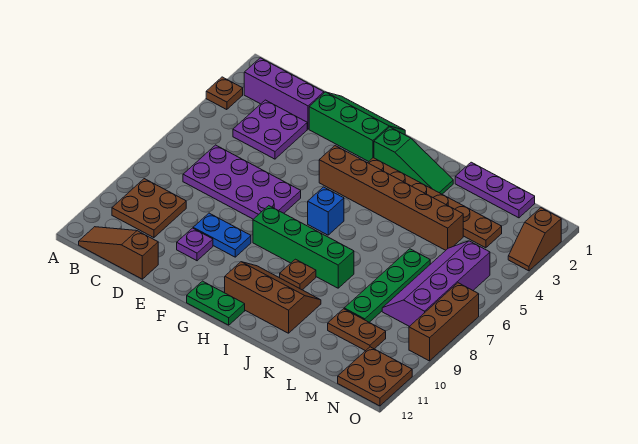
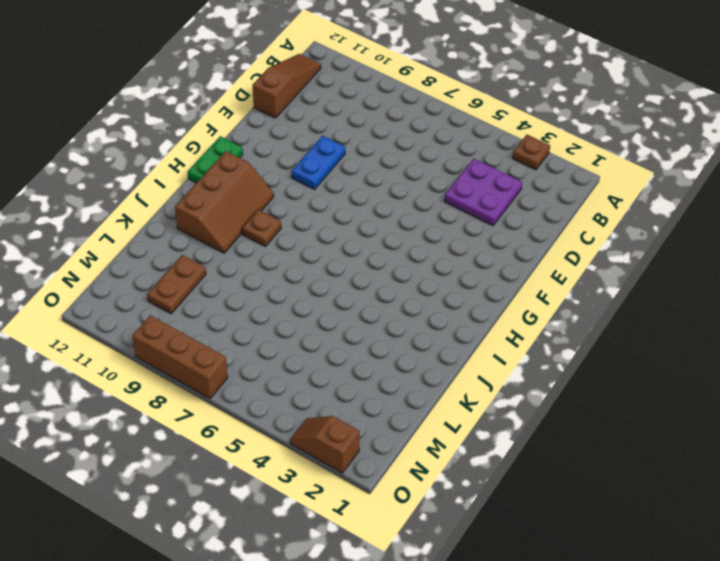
none -> purple brick B2:D2 level 1
none -> brown plate B9:C10 level 1
none -> purple plate C6:F7 level 1

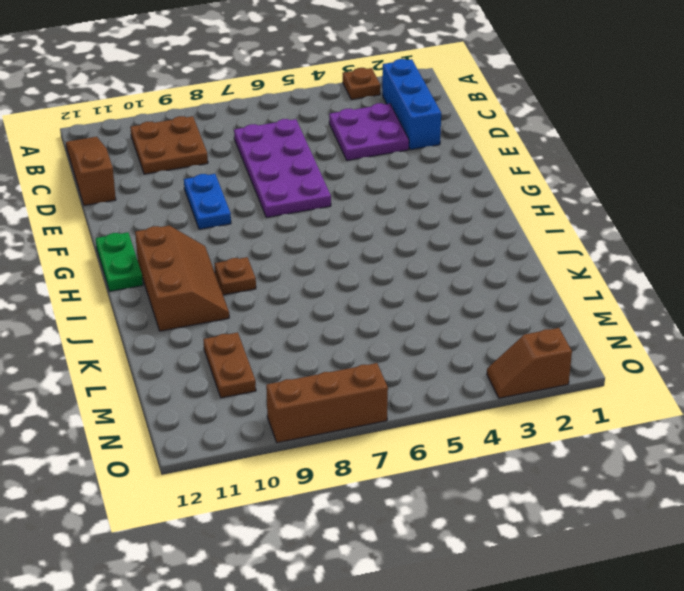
blue brick B2:D2 level 1 -> purple brick B2:D2 level 1
none -> green slope E1:G2 level 1 top 2
none -> purple plate E10 level 1
none -> brown brick G4:L4 level 1

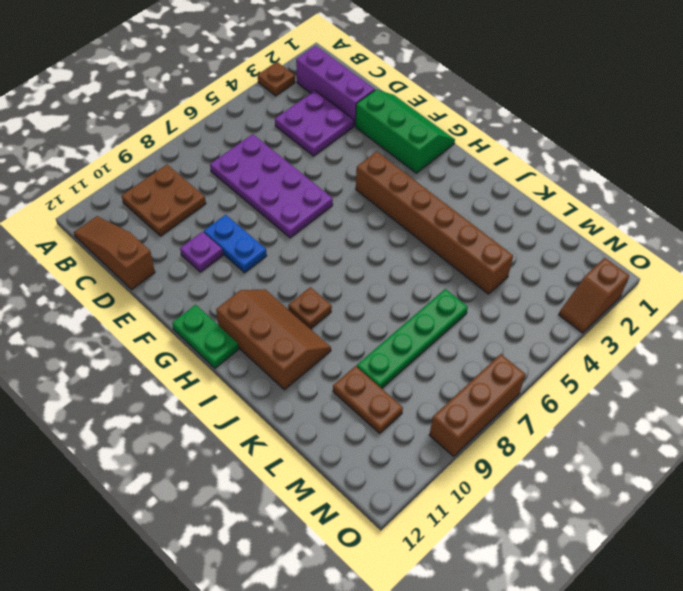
none -> green brick G8:J8 level 1
none -> green slope H2:J2 level 1 top H
none -> brown plate H3:M3 level 1

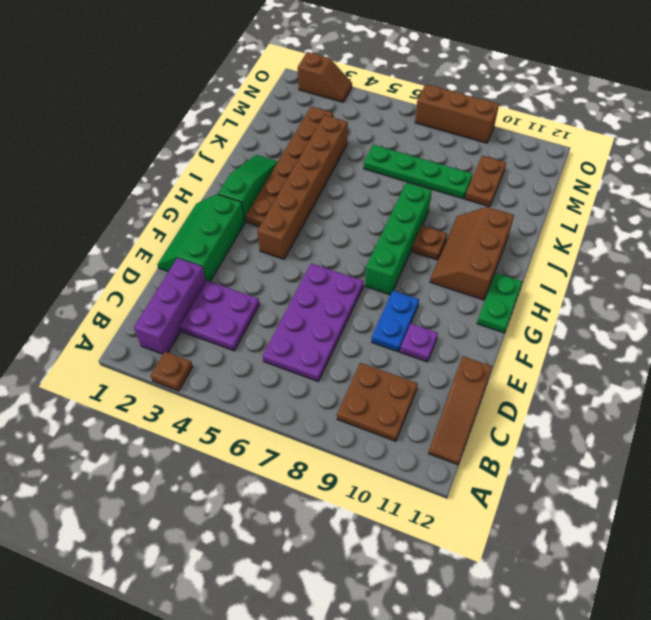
none -> blue brick H6 level 1
none -> purple plate K1:M1 level 1
none -> purple slope M5:N8 level 1 top N

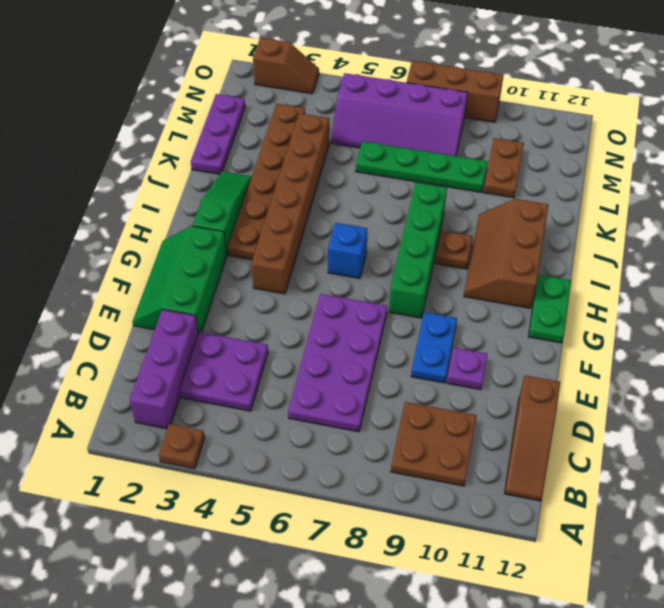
none -> brown plate N11:O12 level 1

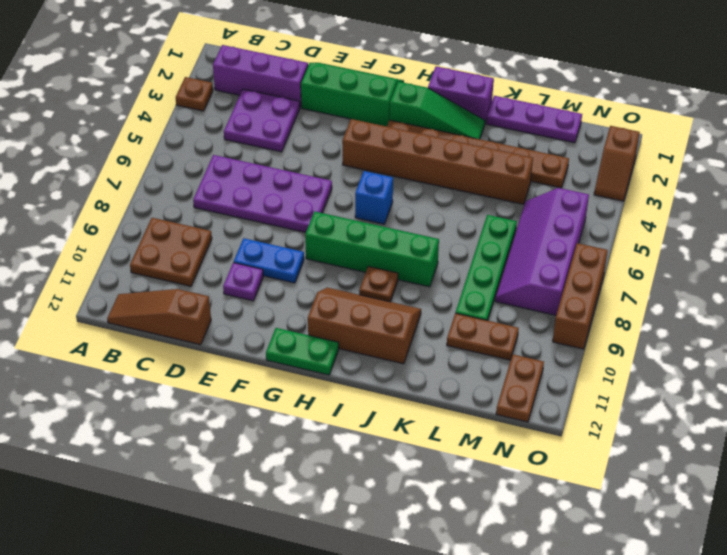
purple brick I1:J1 level 1 -> none
brown plate N11:N12 level 1 -> brown plate N11:O12 level 1

